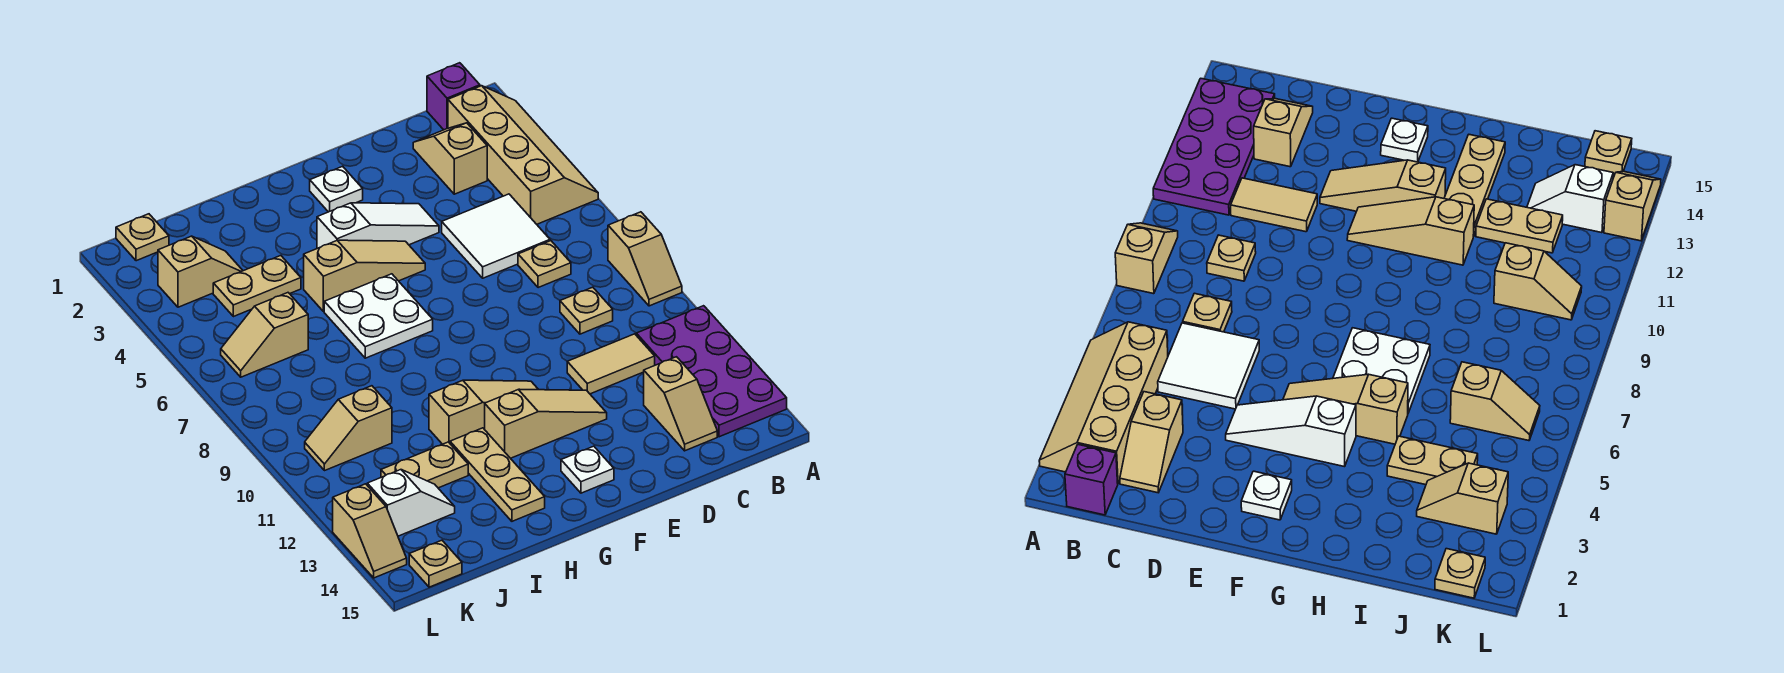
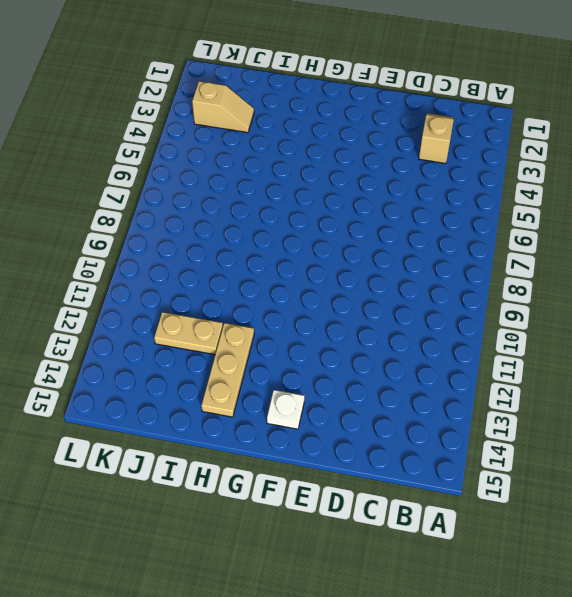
none -> tan slope A2:B5 level 1 top B
none -> tan slope A8:A9 level 1 top 8
none -> purple plate A11:B14 level 1

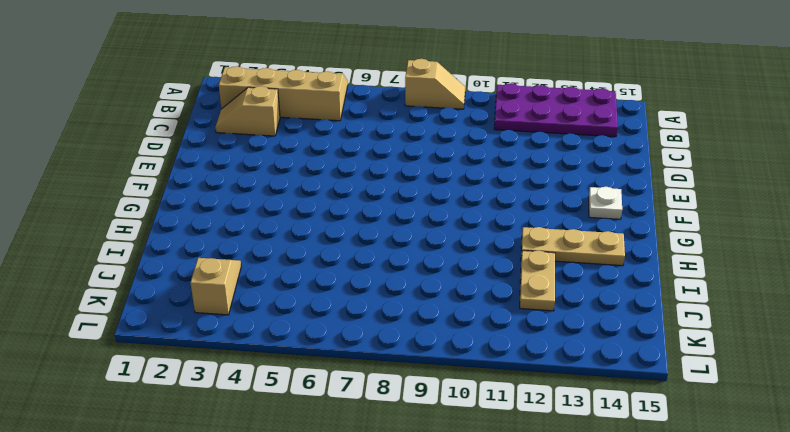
none -> purple brick B1 level 1
none -> white tile C5:D6 level 1
none -> tan plate C7 level 1

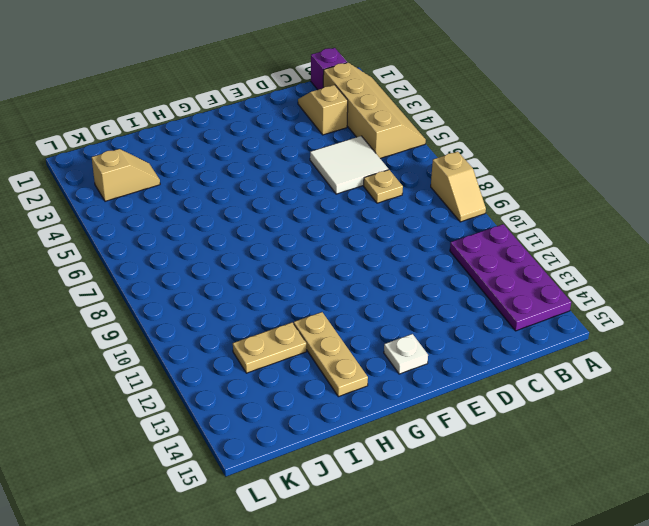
none -> tan plate C9 level 1
none -> tan tile C11:D11 level 1
none -> tan slope C13:C14 level 1 top 13

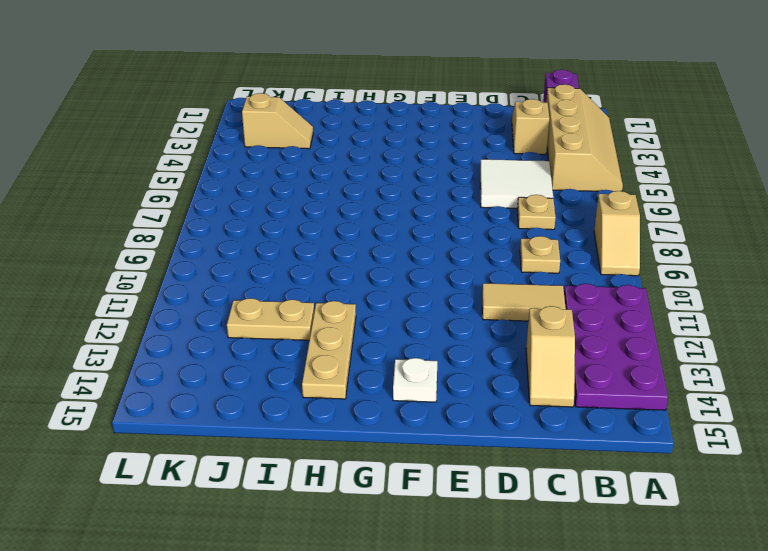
none -> white slope E4:G4 level 1 top G
none -> tan slope E12:G12 level 1 top G
none -> white plate F2 level 1

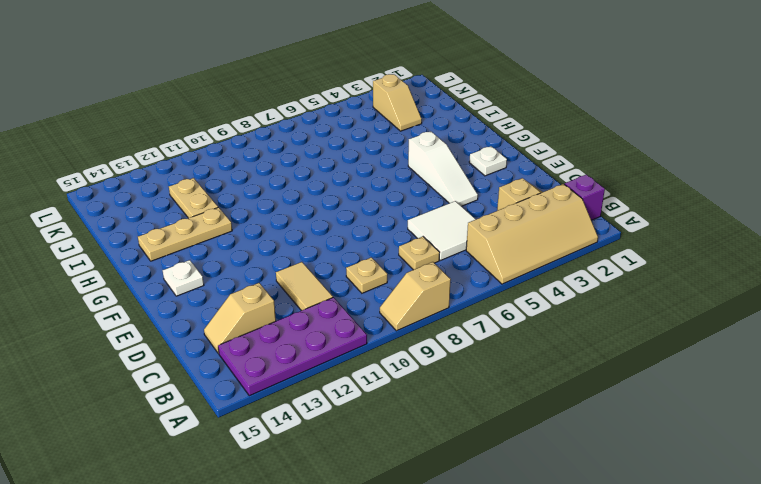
none -> tan slope E12:G12 level 1 top G
none -> tan slope F5:H5 level 1 top H
none -> tan slope F11:H11 level 1 top H

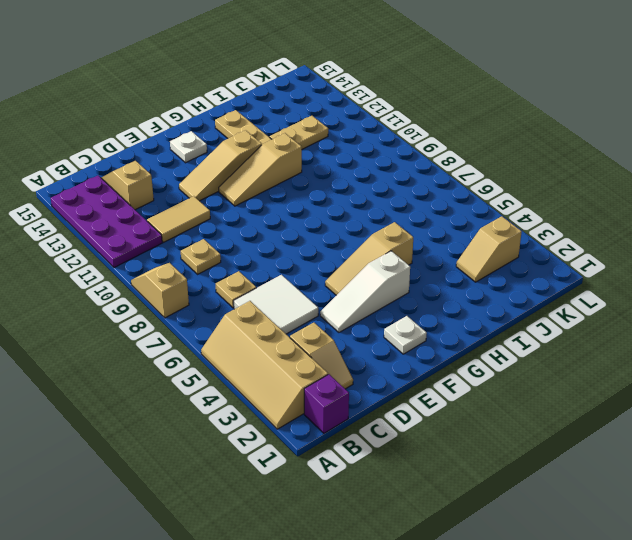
none -> white plate G6:H7 level 1
none -> tan plate I4:J4 level 1
none -> tan slope J6:K6 level 1 top J

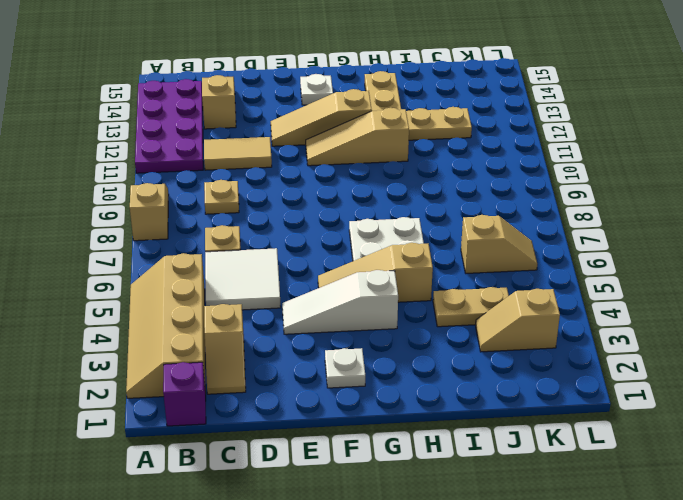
none -> tan slope J10:K10 level 1 top J
none -> white slope J13:K13 level 1 top K
none -> tan plate K1 level 1

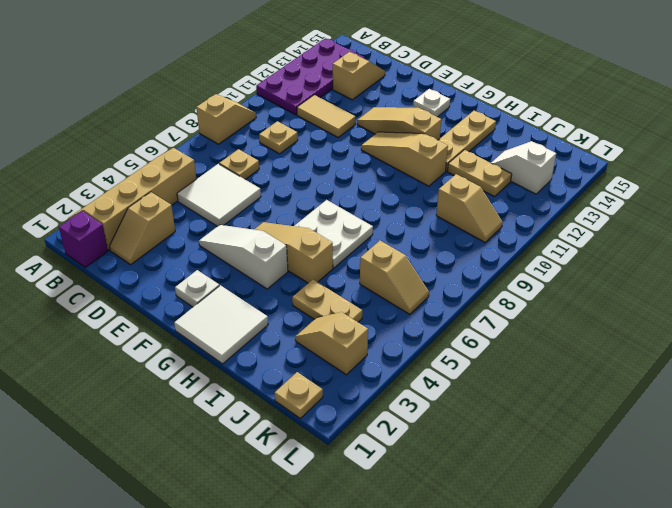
white tile G1:H2 level 1 -> none
none -> tan plate K15 level 1
none -> tan slope L13:L14 level 1 top 13

